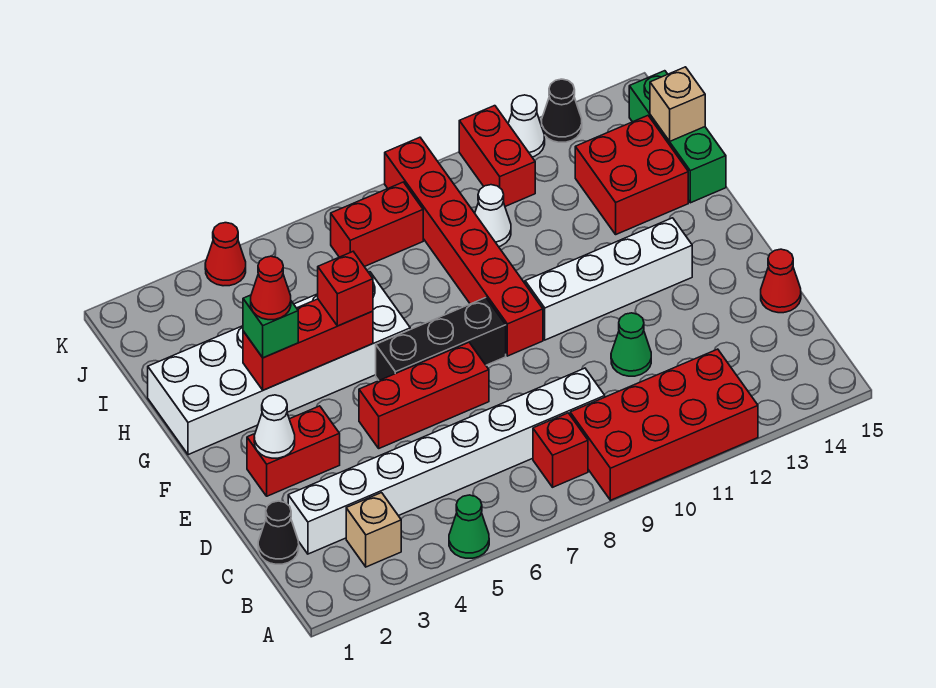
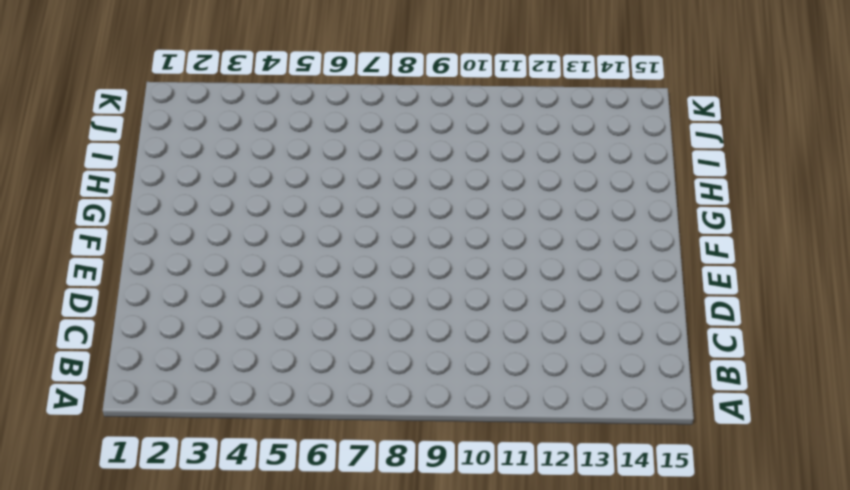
none -> green cone A5 level 1
none -> red brick A9:B12 level 1
none -> tan brick B3 level 1

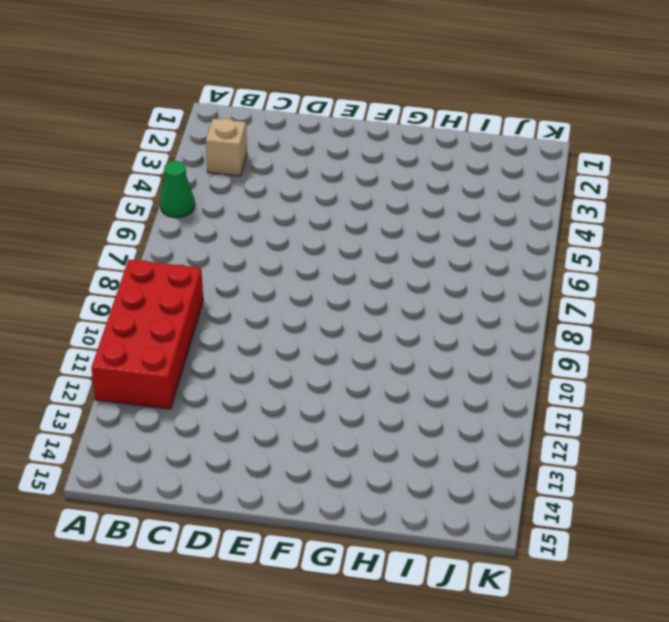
none -> red brick B8 level 1
none -> black cone C1 level 1
none -> white brick C2:C9 level 1

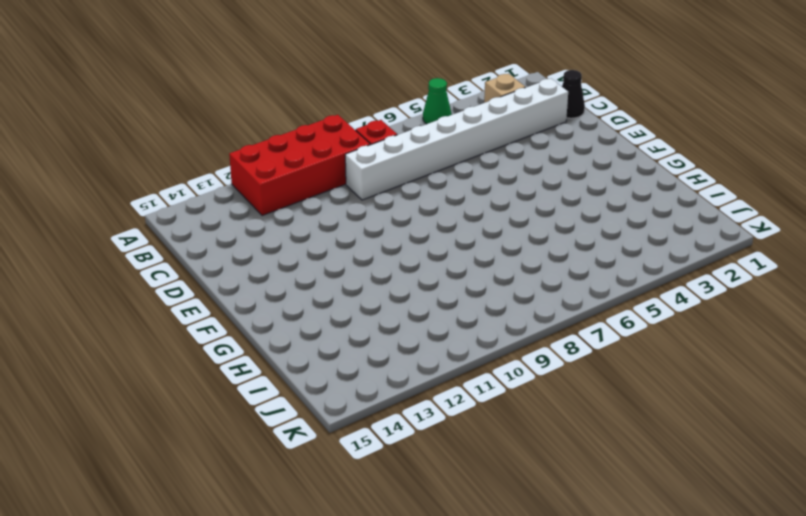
none -> green cone D11 level 1
none -> red cone D15 level 1
none -> red brick E2:E3 level 1

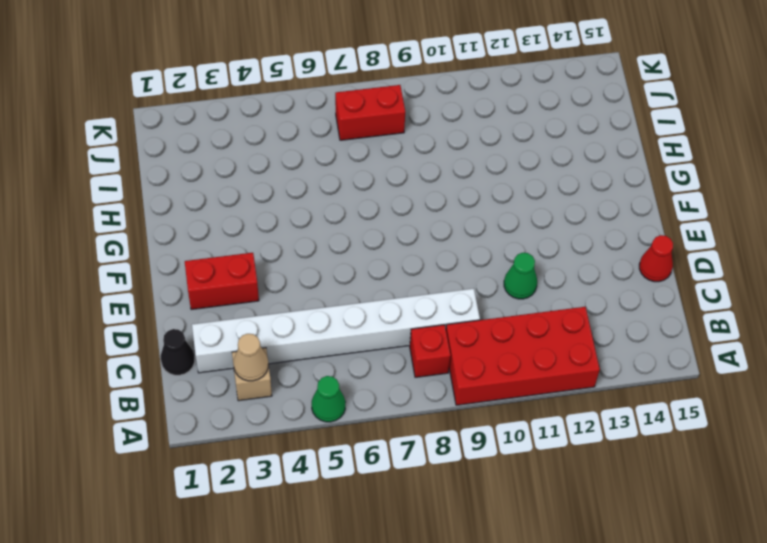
tan cone B3 level 2 -> none
none -> red brick E5:E7 level 1
none -> black brick F6:F8 level 1
none -> red brick F9:K9 level 1

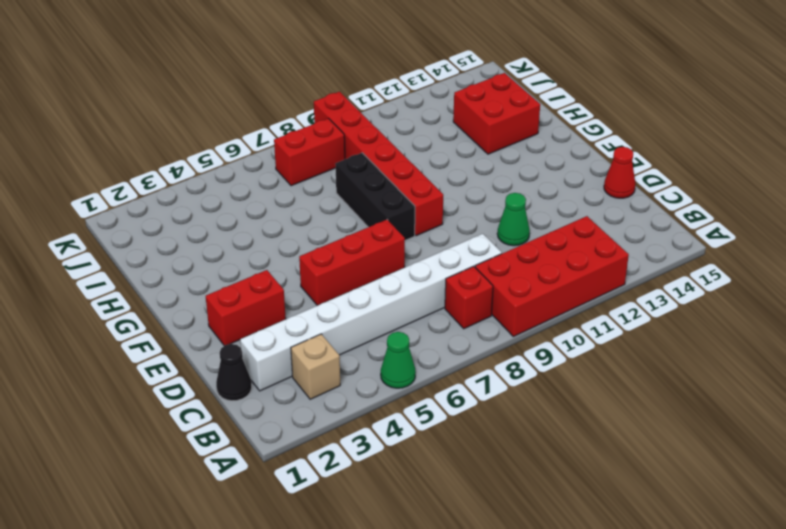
black brick F8:H8 level 1 -> black brick F6:F8 level 1
none -> white brick F10:F13 level 1
none -> white brick G1:H6 level 1
none -> green brick H15:J15 level 1

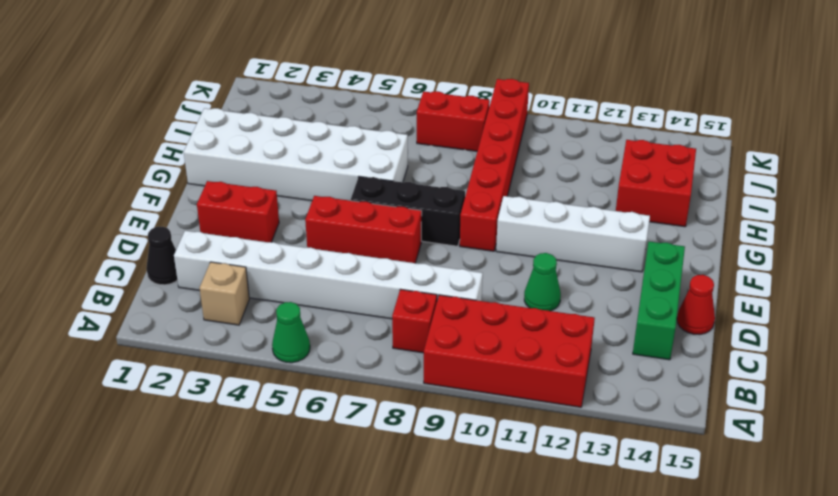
green brick C14:E14 level 1 -> green brick H15:J15 level 1
none -> white cone I10 level 1
none -> red brick J11:K11 level 1
none -> red cone K4 level 1

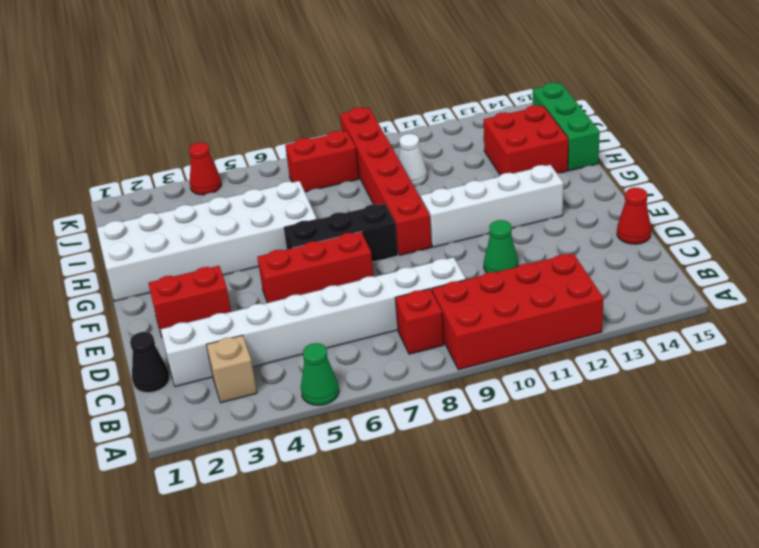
none -> red brick J11:K11 level 1
none -> white cone K12 level 1
none -> black cone K13 level 1

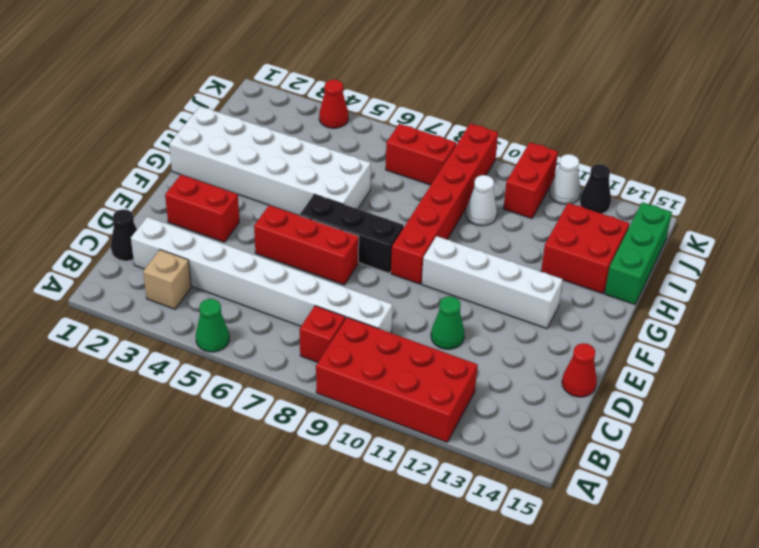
none -> white cone E2 level 2
none -> red brick G3:G5 level 2
none -> tan brick I15 level 2

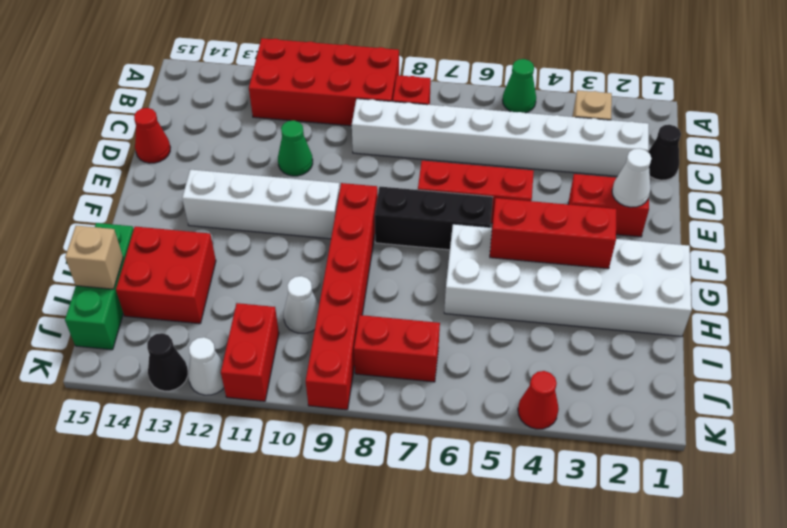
none -> green brick G3 level 3
none -> red brick G5 level 3
none -> red cone G3 level 4

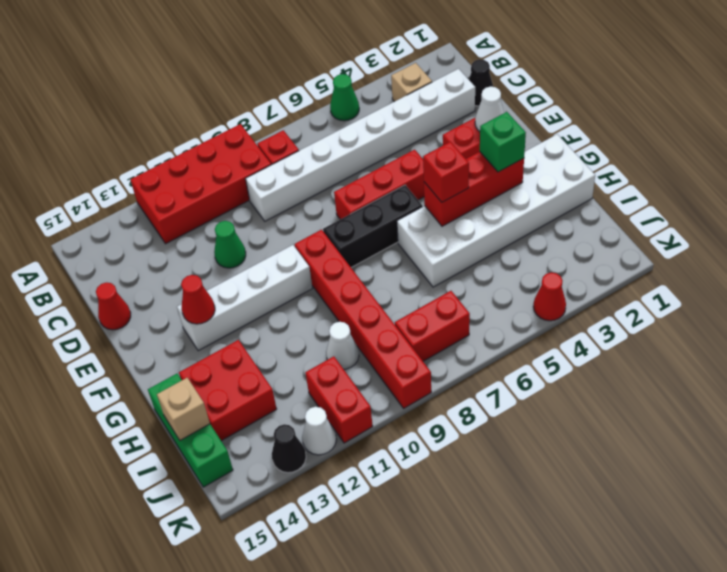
red cone F13 level 2 -> red cone G3 level 4

